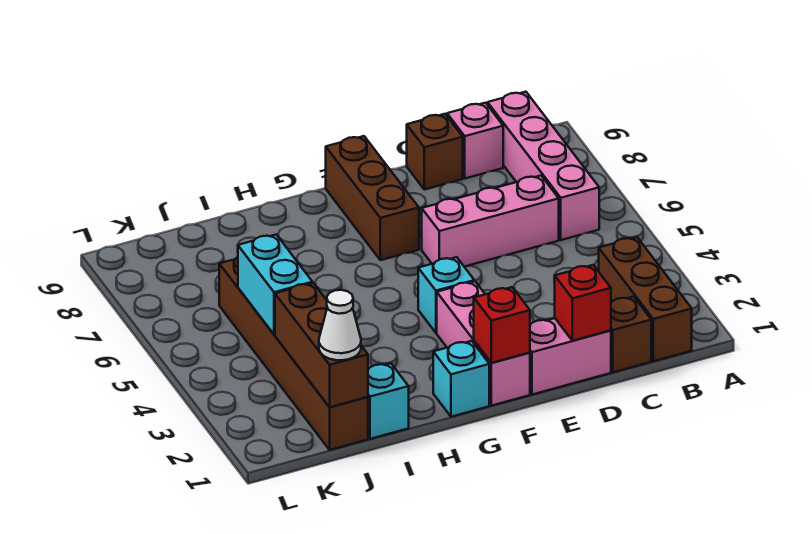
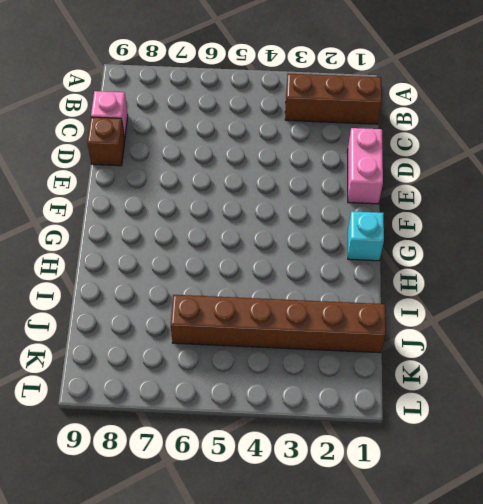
none -> pink brick B6:B9 level 1
none -> brown brick C1 level 1
none -> pink brick C6:E6 level 1

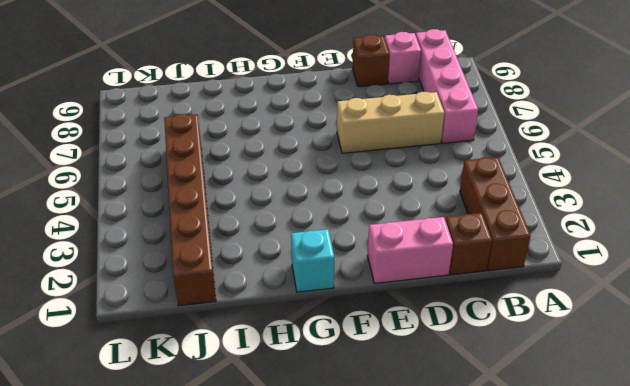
tan brick C6:E6 level 1 -> pink brick C6:E6 level 1
none -> pink brick F1:F3 level 1
none -> cyan brick F4 level 1
none -> brown brick F7:F9 level 1

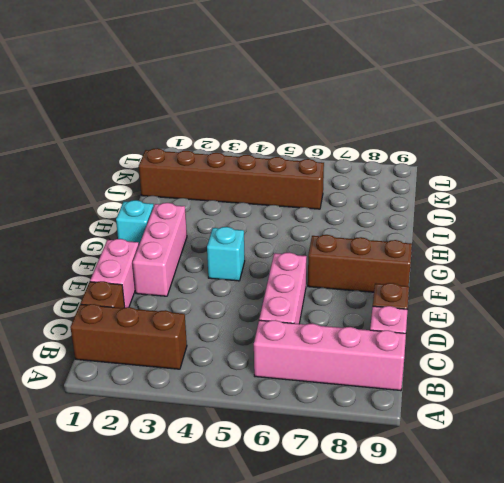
pink brick E2:G2 level 1 -> pink brick F1:F3 level 1
none -> cyan brick I1 level 1
none -> red brick D1 level 2
none -> red brick F1 level 2

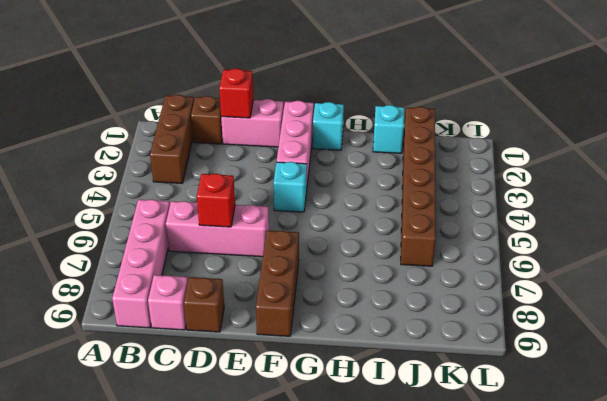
red brick D6 level 2 -> red brick F1 level 2
none -> brown brick J1:J3 level 2
none -> cyan brick J4:J5 level 2
none -> white cone J1 level 3

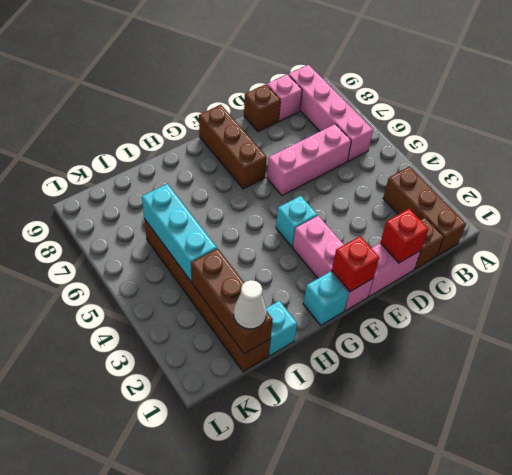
cyan brick J4:J6 level 2 -> cyan brick J4:J5 level 2

